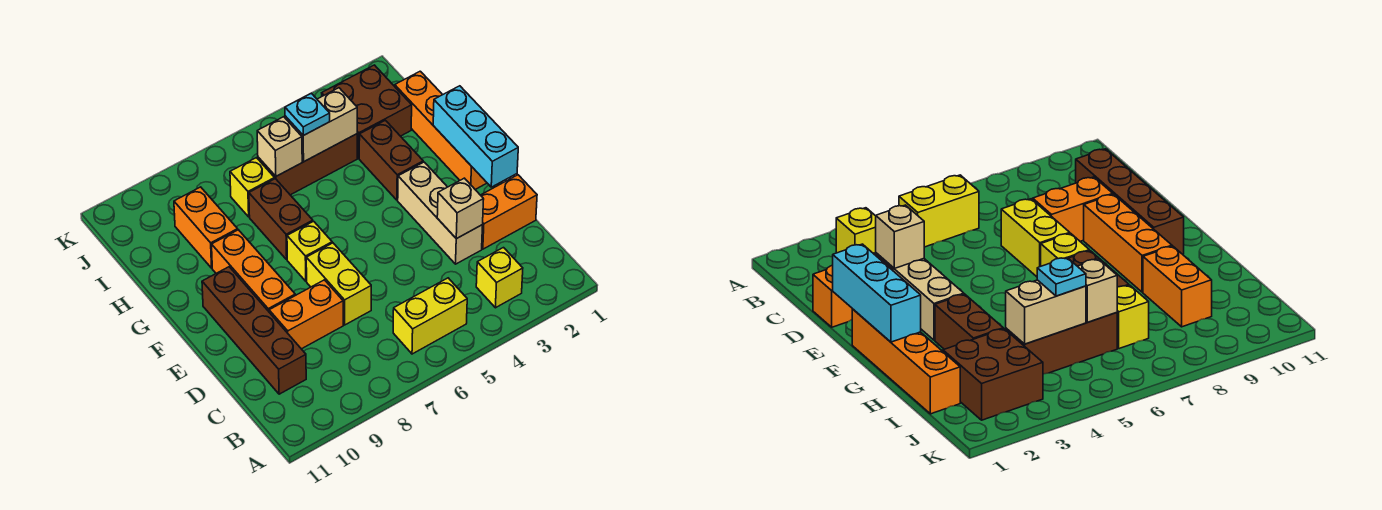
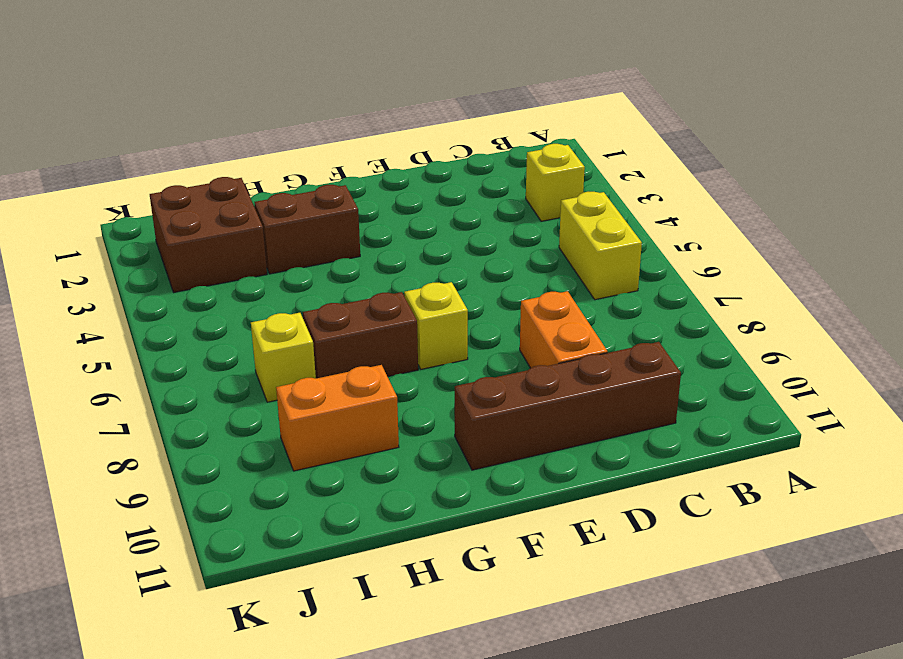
none -> orange brick D1:D2 level 1
none -> tan brick D3:F3 level 1
none -> yellow brick D7:E7 level 1

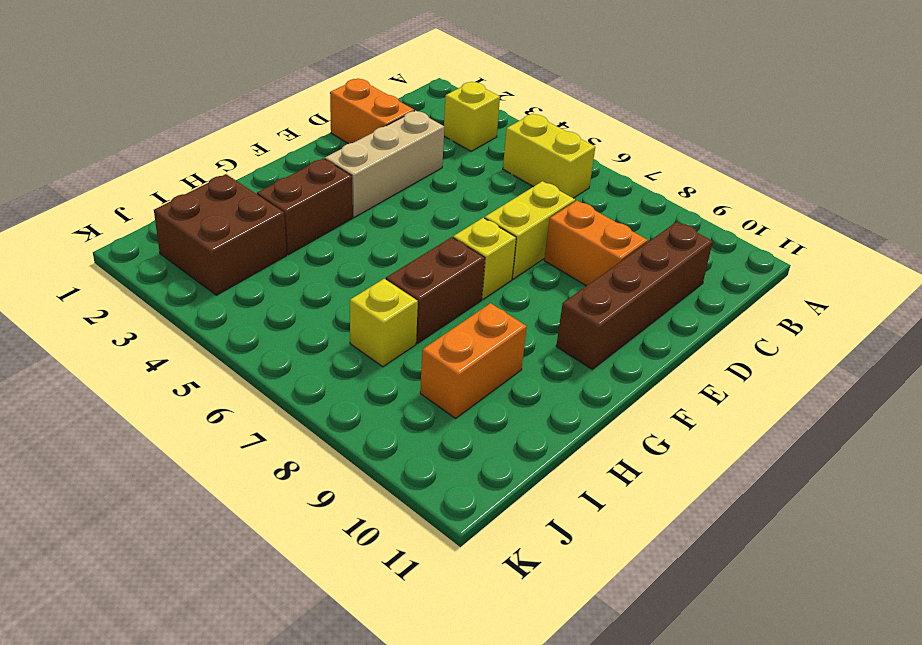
none -> orange brick E9:G9 level 1
none -> orange brick F1:I1 level 1
none -> brown brick I4:I6 level 1

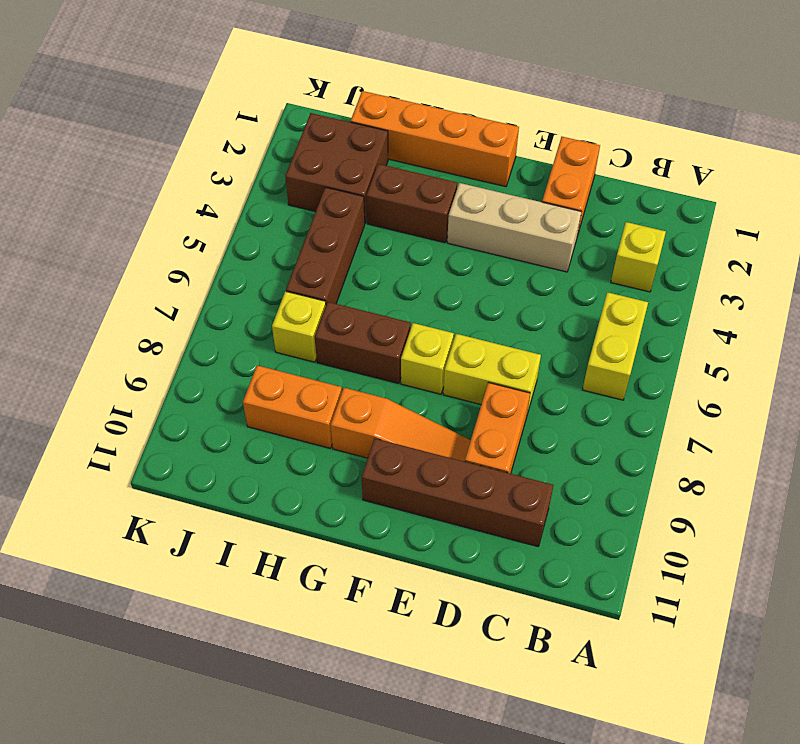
orange slope E9:G9 level 1 top G -> orange brick E9:G9 level 1
none -> tan brick D3 level 2
none -> cyan brick E1:G1 level 2
none -> tan brick I4:I5 level 2

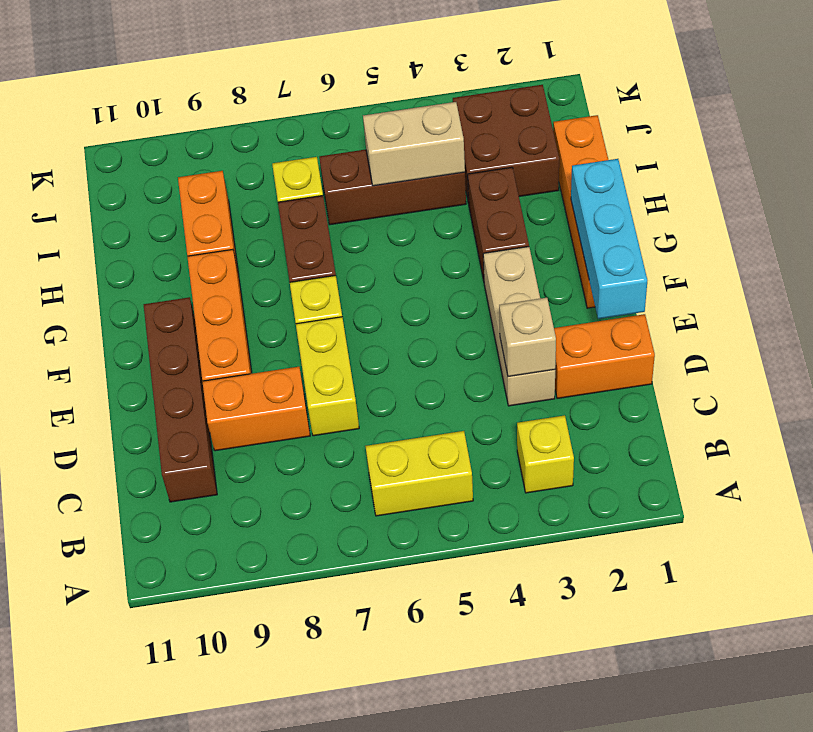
none -> tan brick I6 level 2
none -> cyan plate I5 level 3

